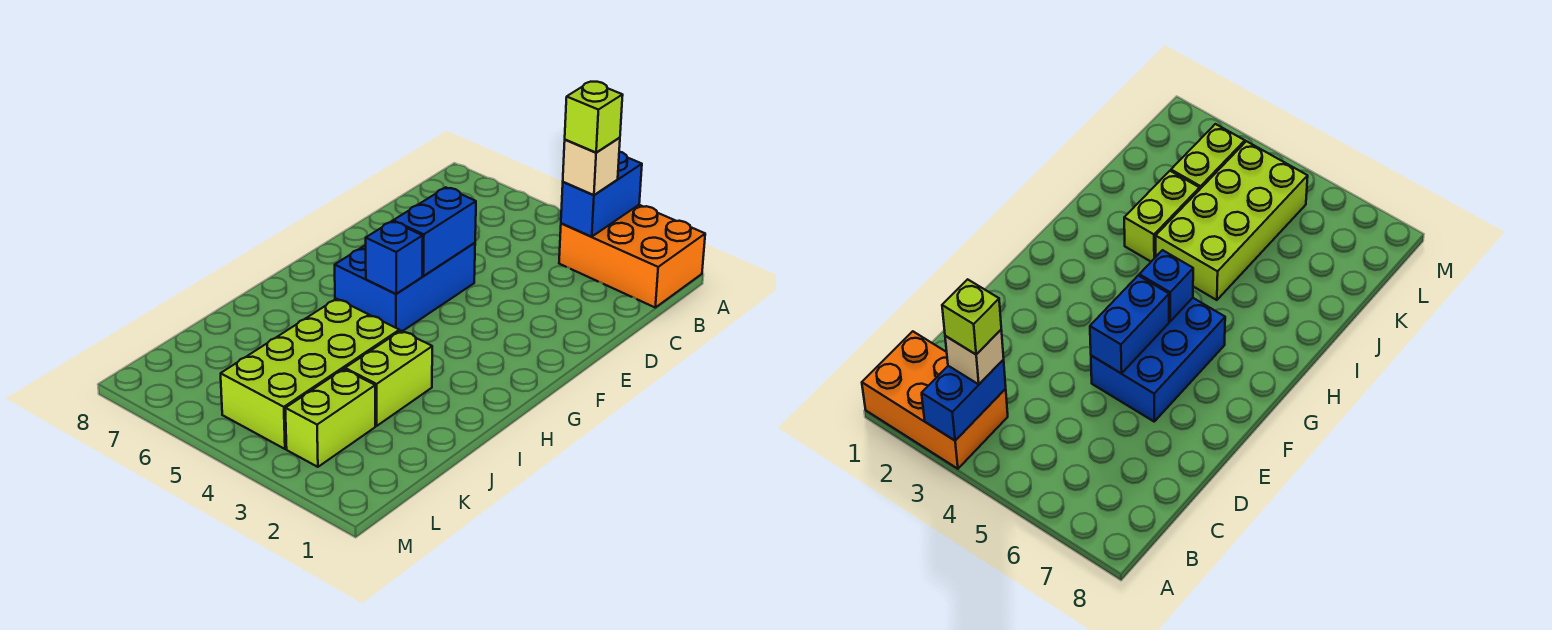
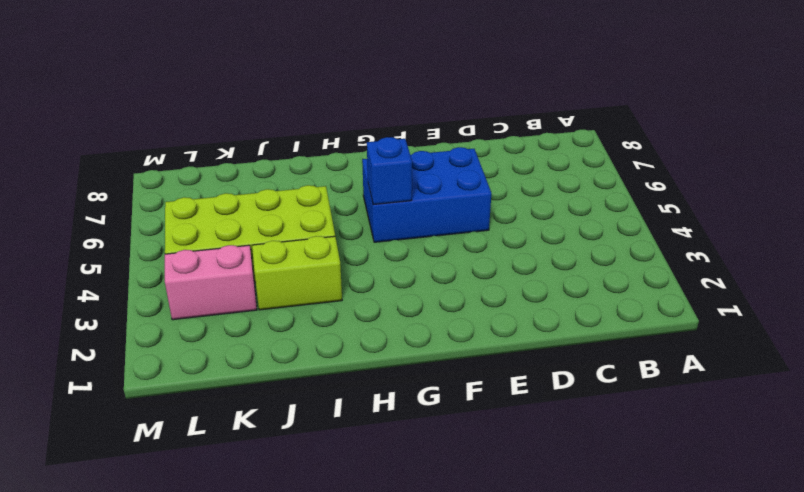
pink brick K3:L3 level 1 -> lime brick K3:L3 level 1
none -> orange brick A1:B3 level 1
none -> blue brick A3:B3 level 2

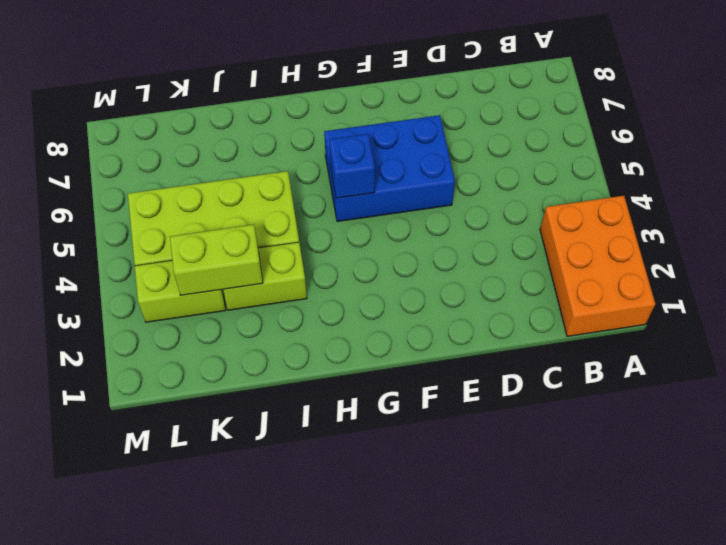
lime brick J3:K3 level 2 -> none
none -> blue brick A3:B3 level 2
none -> blue brick E5:F5 level 2

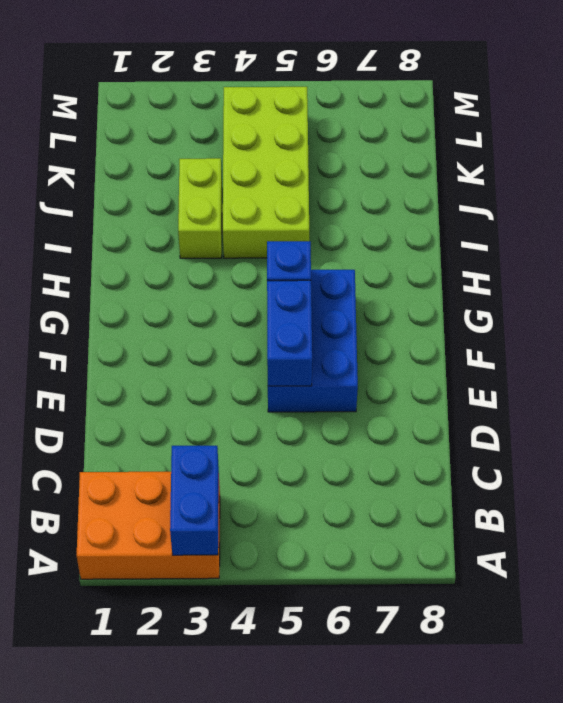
none -> lime brick K3:L3 level 1
none -> tan brick B3 level 3

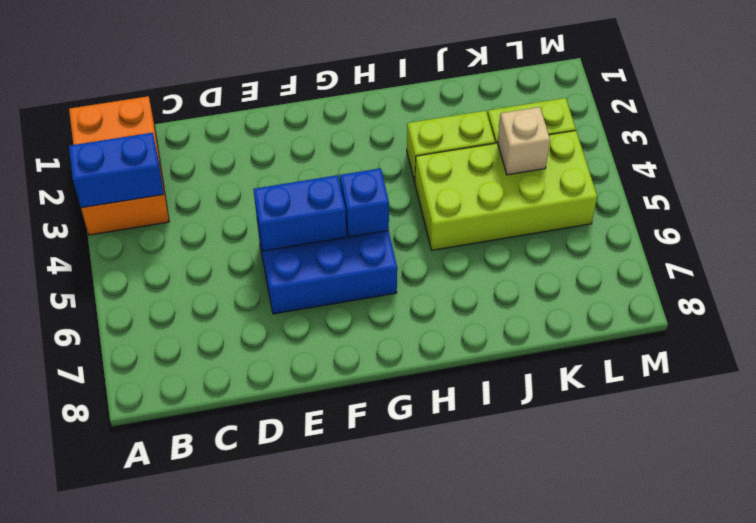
tan brick K4 level 2 -> tan brick B3 level 3
none -> lime brick B3 level 4

